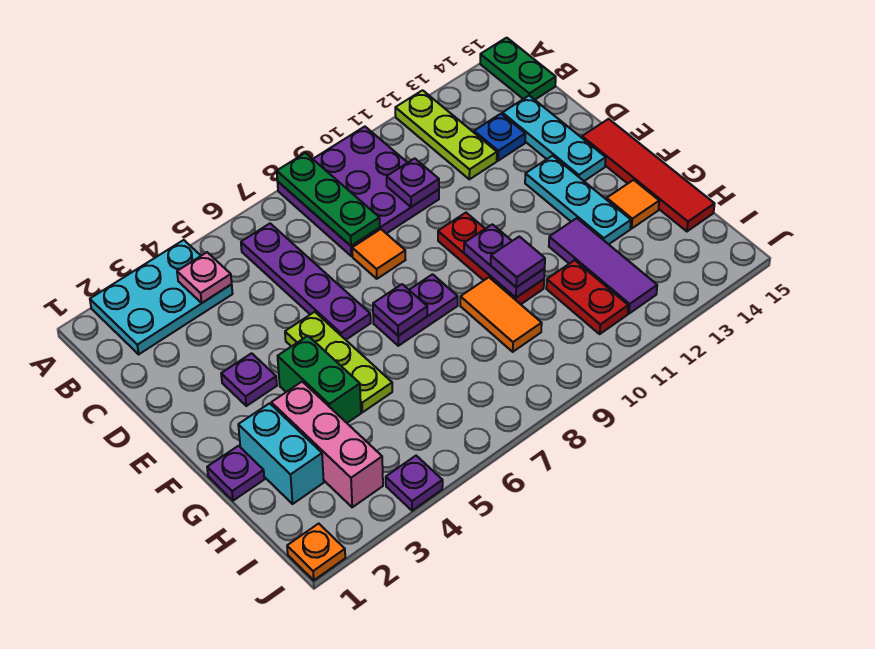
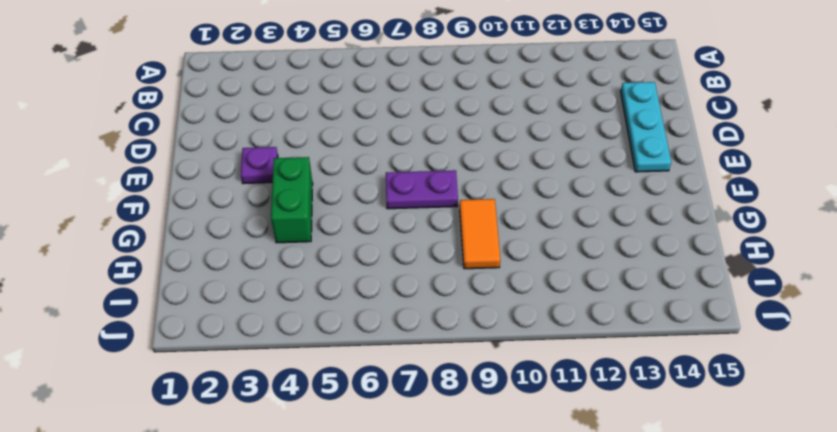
none -> cyan plate A2:B4 level 1
none -> purple plate A8:C10 level 1
none -> lime plate A12:C12 level 1
none -> green plate A15:B15 level 1

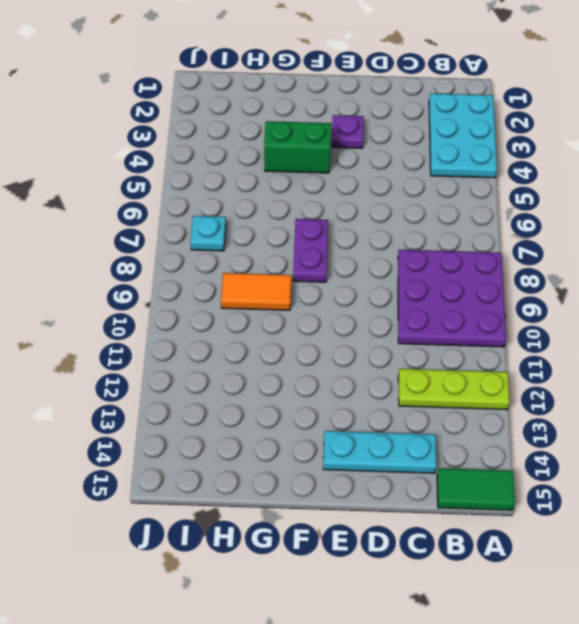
green tile A15:B15 level 1 -> green plate A15:B15 level 1
cyan plate I7 level 1 -> none
none -> purple plate B6:E6 level 1
none -> blue plate C13 level 1
none -> orange tile D8 level 1
none -> lime plate E5:G5 level 1

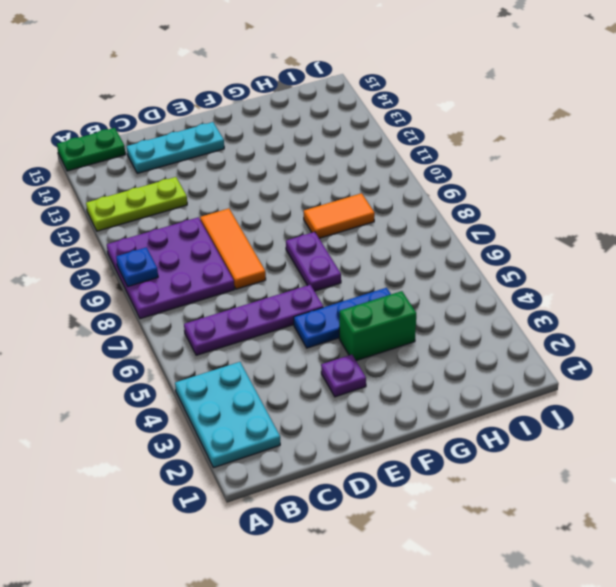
blue plate A9 level 2 -> blue plate C13 level 1
orange tile D8:D10 level 1 -> orange tile D8 level 1
blue plate E5:G5 level 1 -> lime plate E5:G5 level 1
none -> red plate E10:G10 level 1
none -> cyan plate E13:G13 level 1
none -> red tile E15:H15 level 1
none -> purple plate G1 level 1

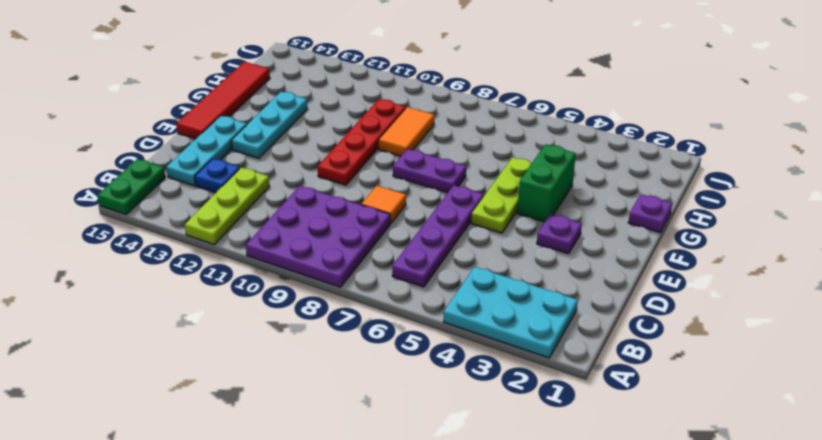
red plate E10:H10 level 1 -> red plate E10:G10 level 1
none -> cyan brick G2:H2 level 1
none -> pink brick G3:I3 level 1
none -> purple tile G12:I12 level 1
none -> orange tile G14 level 1

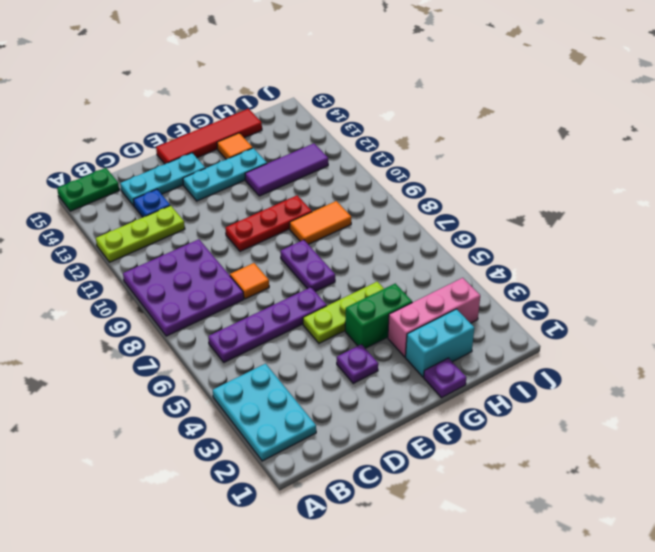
none -> red plate H11:I11 level 1
none -> orange plate J1 level 1
none -> purple plate J4 level 1
none -> green plate A8:C8 level 2

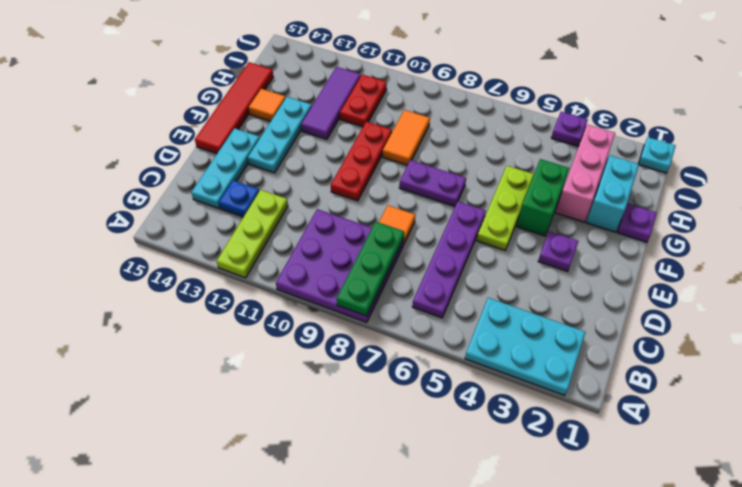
cyan plate J1 level 1 -> orange plate J1 level 1
none -> green plate A15:B15 level 1
none -> pink plate B4 level 2
none -> purple plate C10 level 2
none -> purple plate F7 level 2

